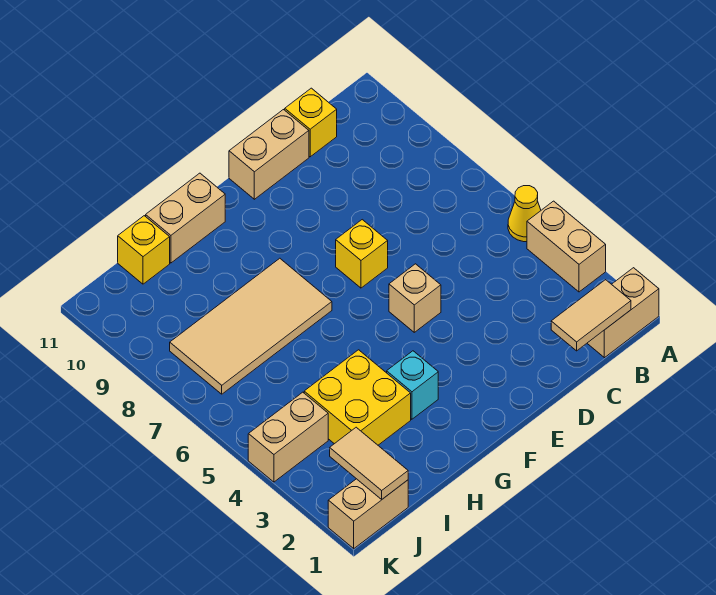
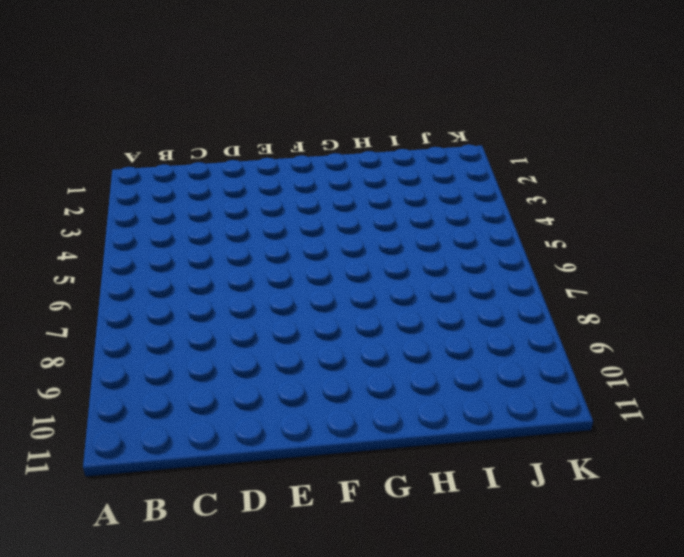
none -> tan brick A1:B1 level 1
none -> tan brick A3:A4 level 1
none -> yellow cone A5 level 1

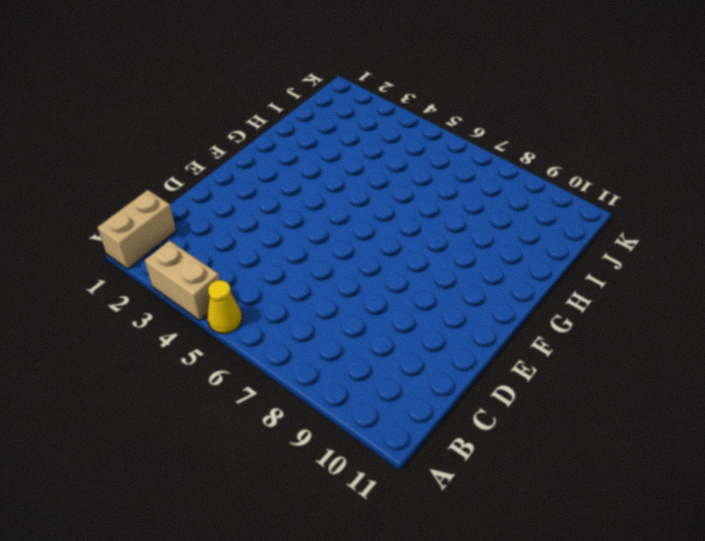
none -> yellow brick C11 level 1
none -> tan brick D11:E11 level 1
none -> tan brick E5 level 1

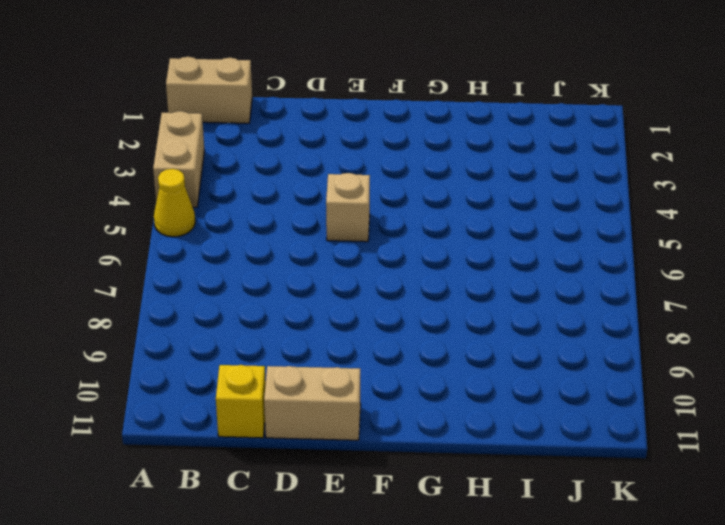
none -> yellow brick E7 level 1
none -> cyan brick G3 level 1
none -> tan tile G7:J8 level 1

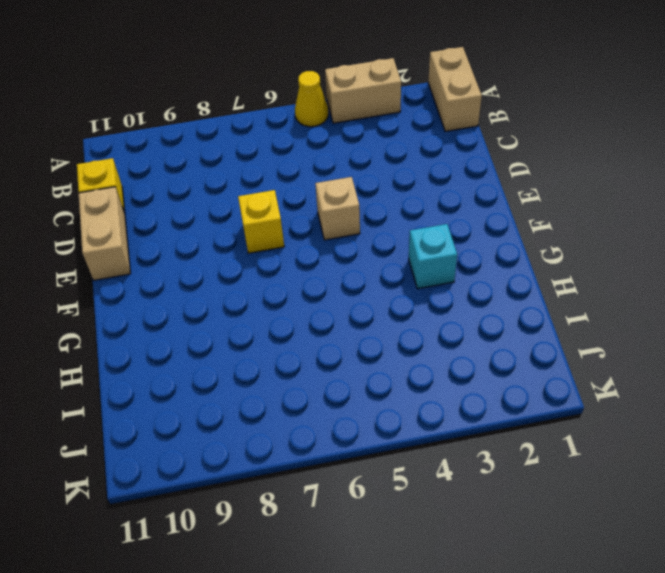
none -> tan tile G7:J8 level 1
none -> tan brick G11:H11 level 1
none -> yellow brick H3:I4 level 1

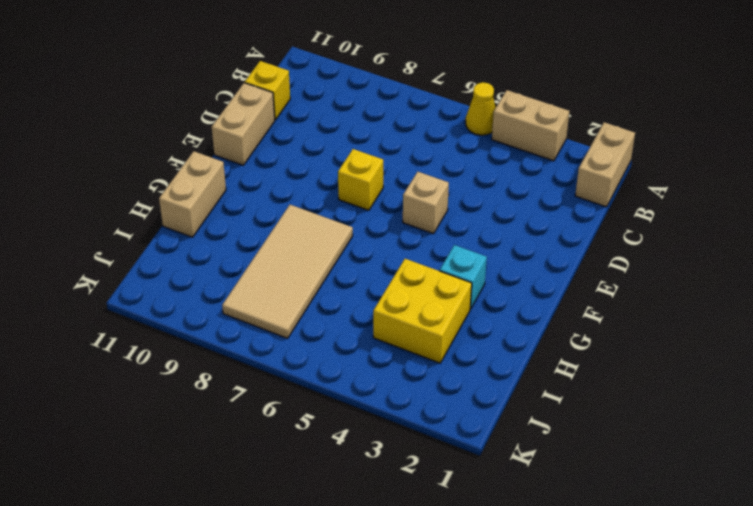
none -> yellow brick I11 level 1
none -> tan brick J1:K1 level 1
none -> tan brick J4:K4 level 1

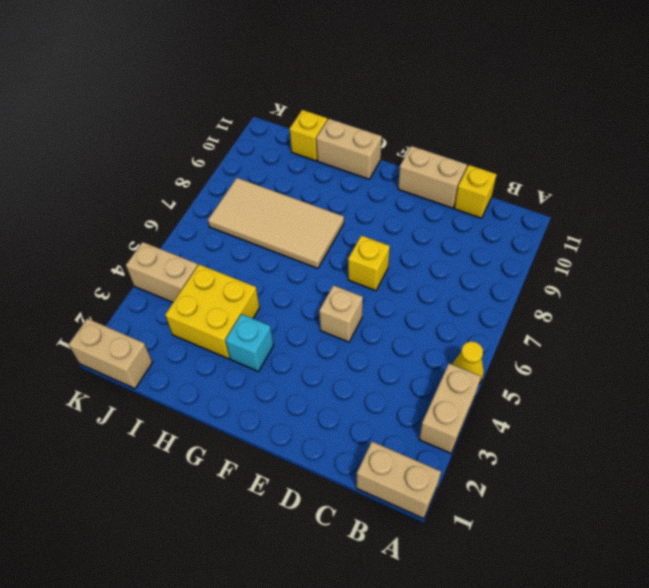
none -> tan tile B1:C1 level 2
none -> tan tile J1:J2 level 2

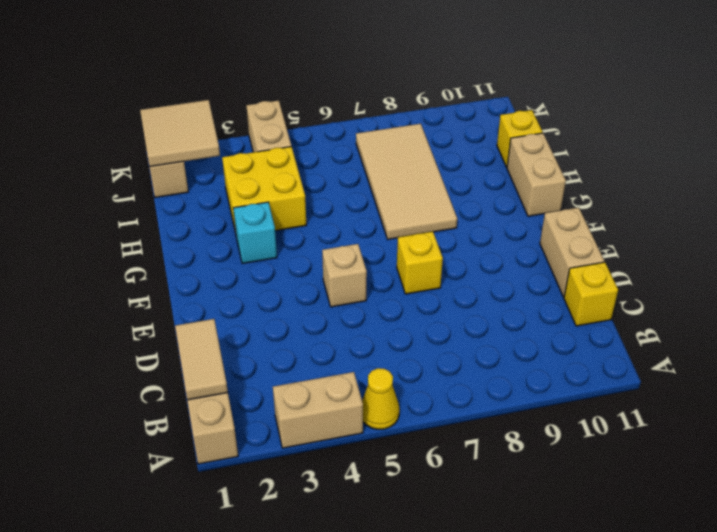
tan tile J1:K2 level 2 -> tan tile J1:J2 level 2

